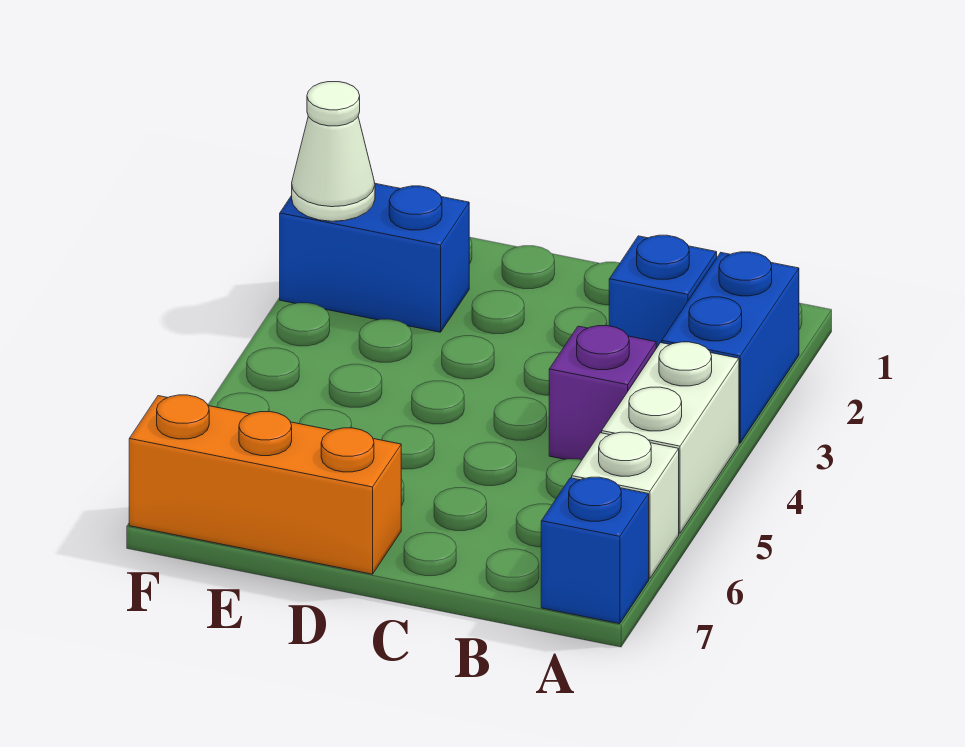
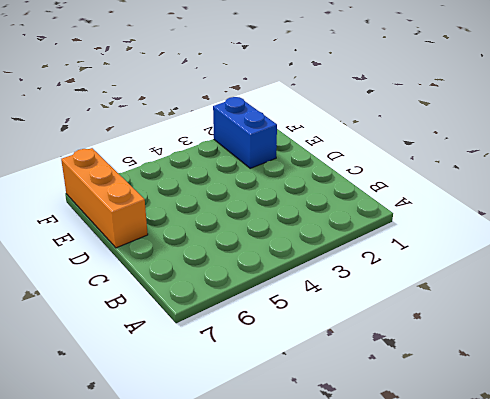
none -> blue brick A2:A3 level 1
none -> white brick A4:A5 level 1

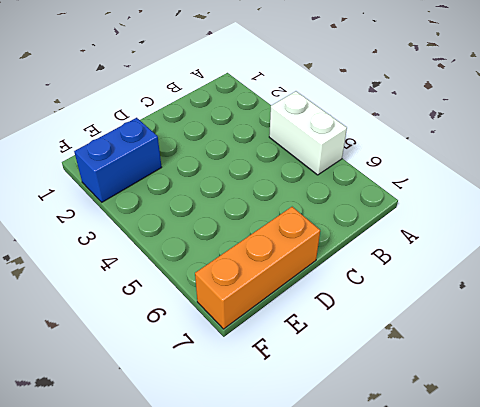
none -> blue brick A2:A3 level 1
none -> white brick A6 level 1

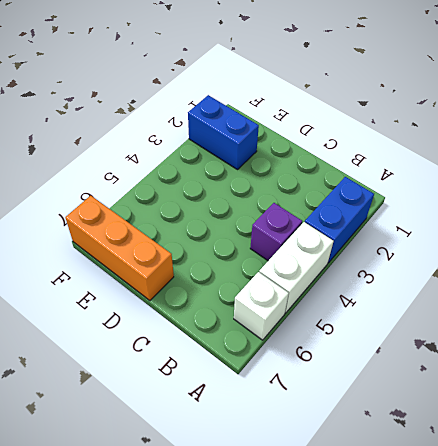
none -> blue brick A7 level 1
none -> blue brick B2 level 1

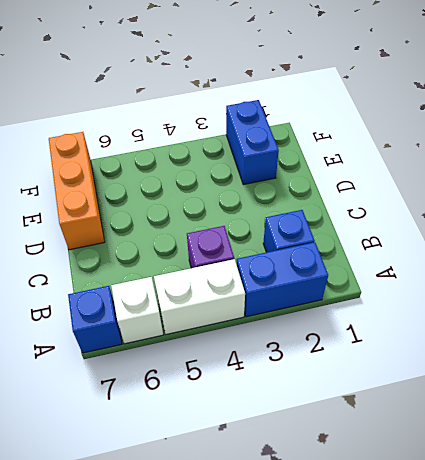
none -> white cone F2 level 2

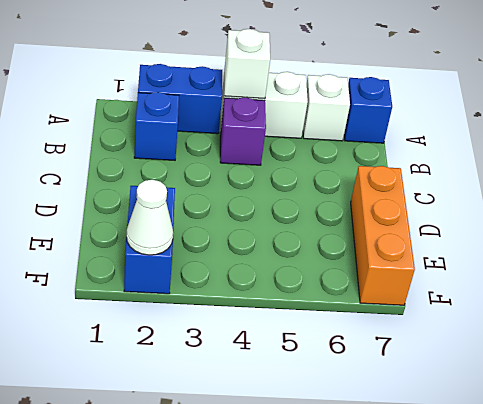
white brick A4 level 2 -> none

